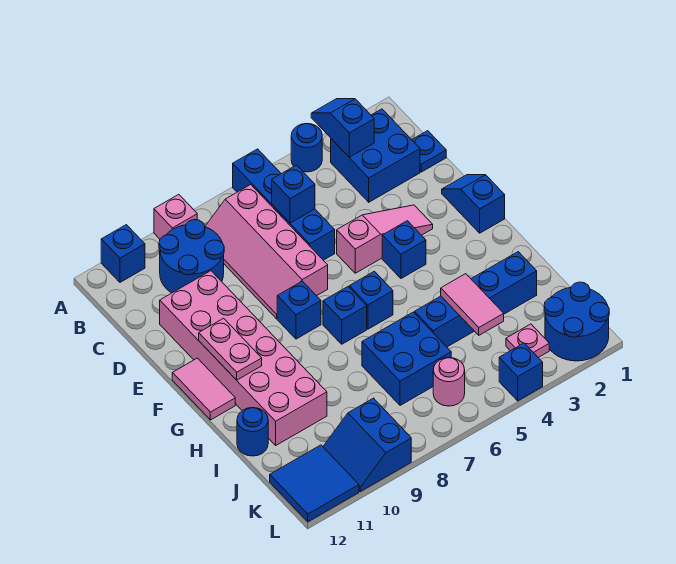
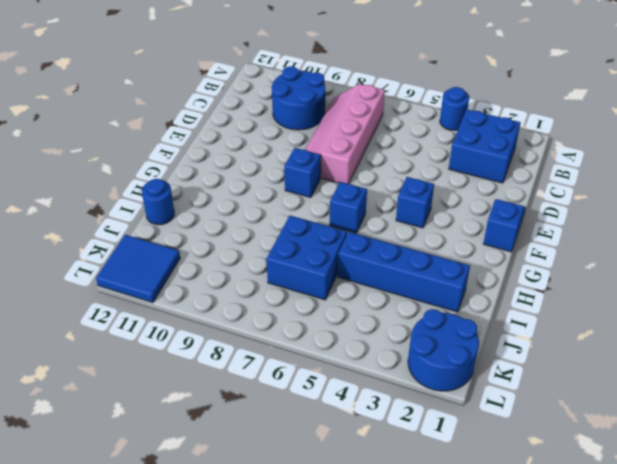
none -> blue brick A6:D6 level 1
none -> pink brick A9 level 1
none -> blue brick A11 level 1

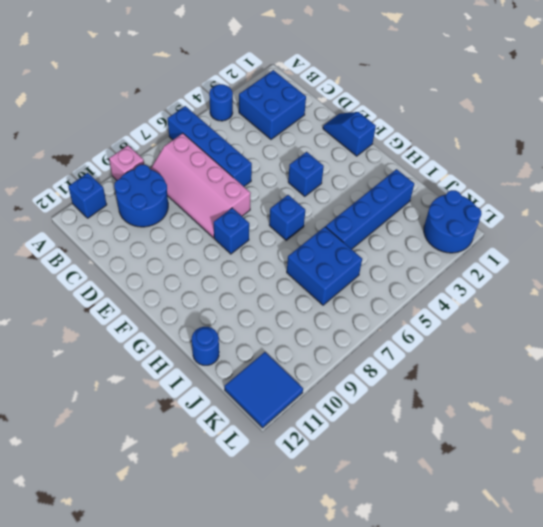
none -> blue plate C1 level 1
none -> pink brick D10:I11 level 1
none -> pink slope E3:E5 level 1 top 5

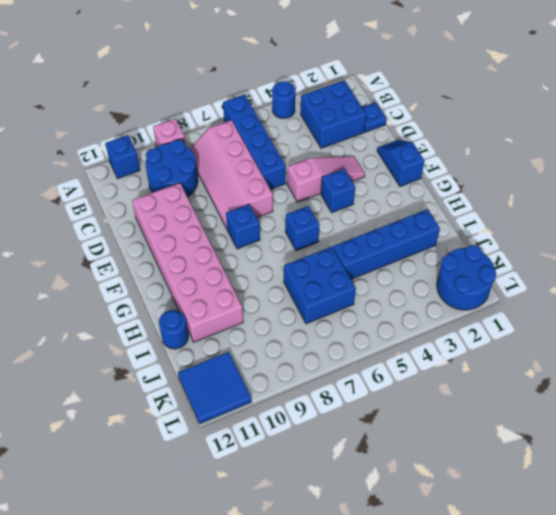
none -> pink tile F12:G12 level 1
none -> blue brick G7 level 1
none -> pink plate K3 level 1

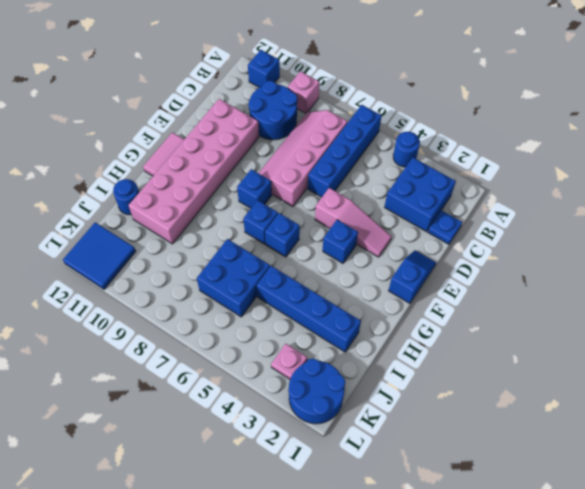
none -> pink round brick K6 level 1
none -> blue slope K9:L10 level 1 top 9
none -> blue brick L4 level 1

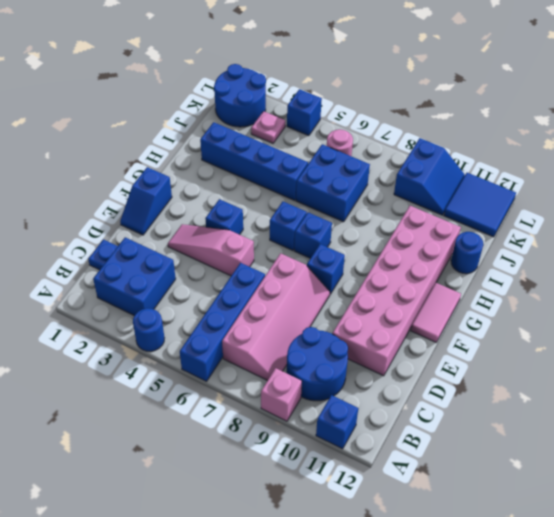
none -> blue slope A3:B3 level 2 top B
none -> blue brick C6 level 2
none -> pink plate F11:G11 level 2

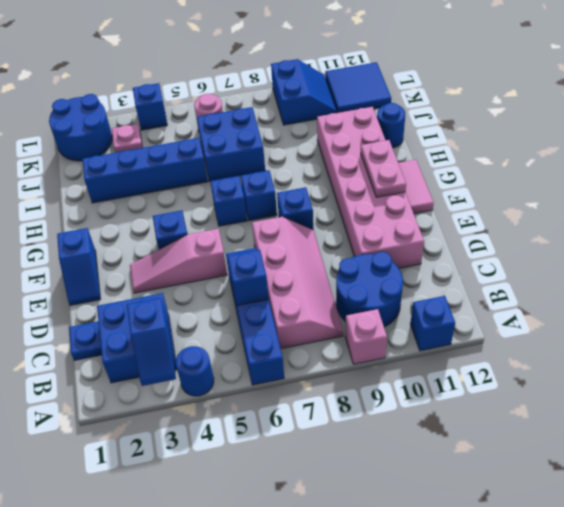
none -> pink tile I4:J4 level 2

